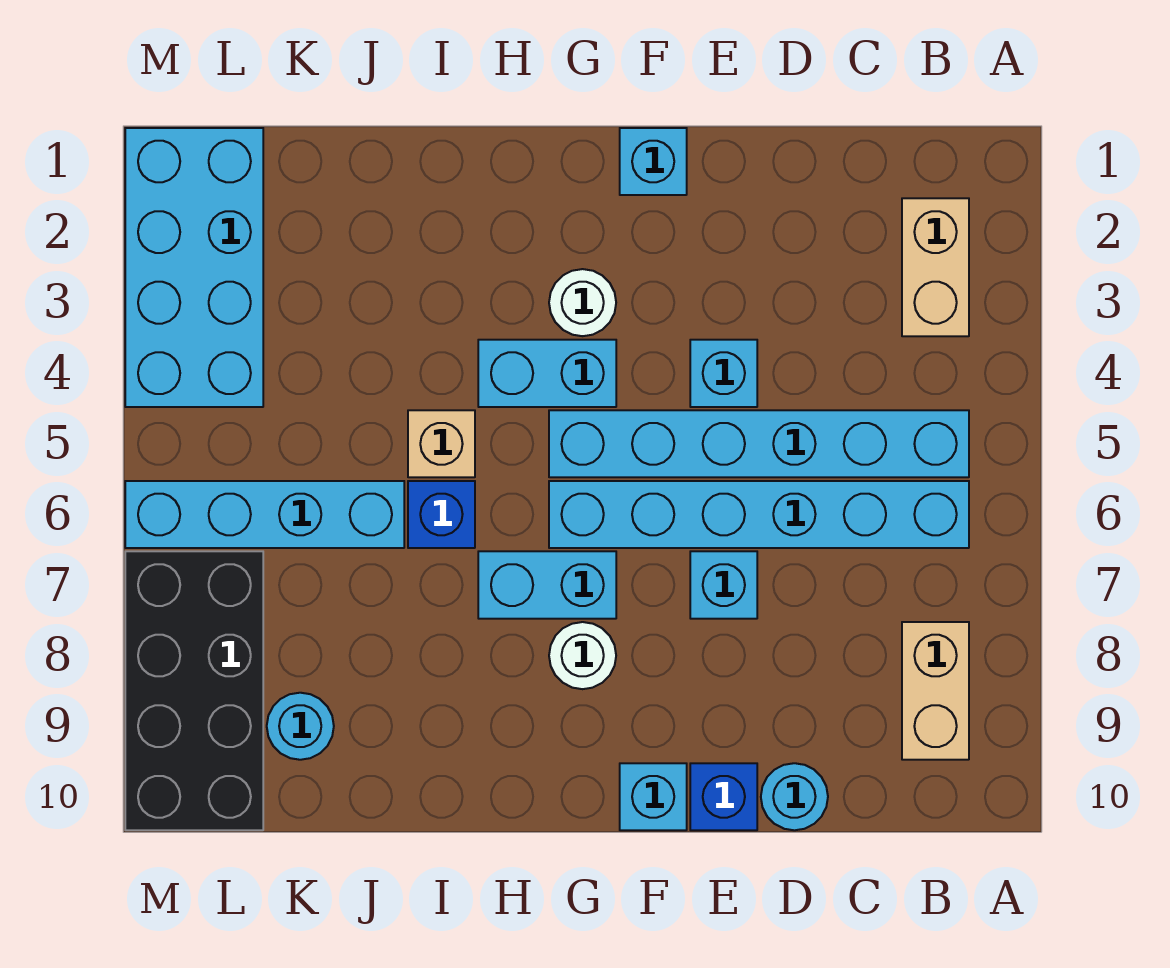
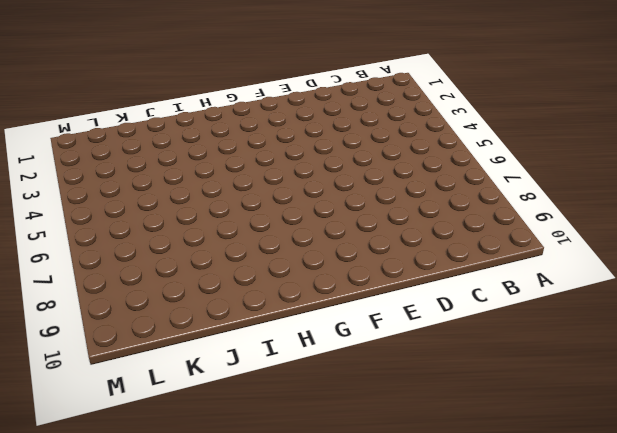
none -> tan brick B2:B3 level 1
none -> cyan brick B5:G5 level 1
none -> cyan brick B6:G6 level 1

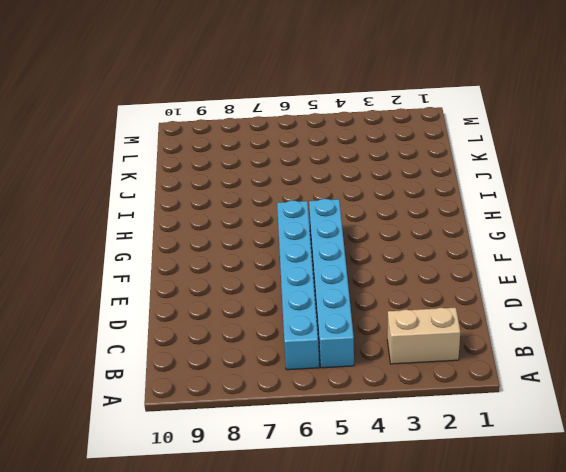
none -> tan brick B8:B9 level 1
none -> cyan round brick D10 level 1
none -> cyan brick E4 level 1

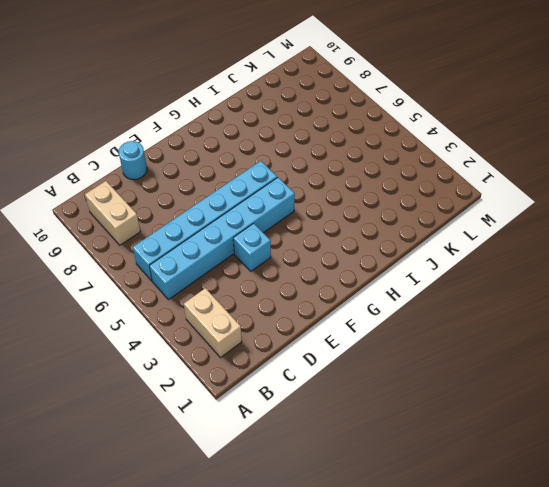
none -> cyan brick E7 level 1
none -> blue brick E10 level 1
none -> cyan brick F1 level 1

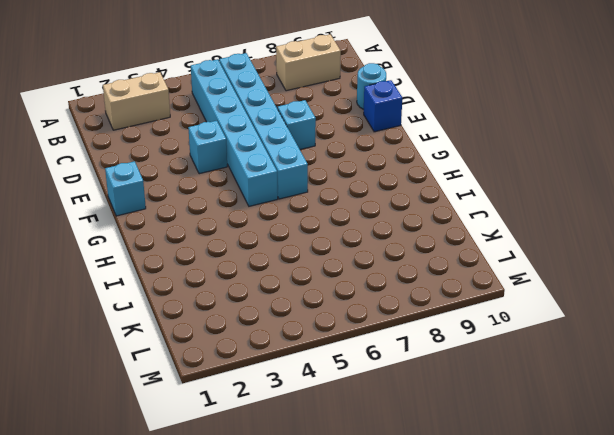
none -> cyan brick F10 level 1
none -> white round brick G3 level 1
none -> cyan brick G4:H4 level 1

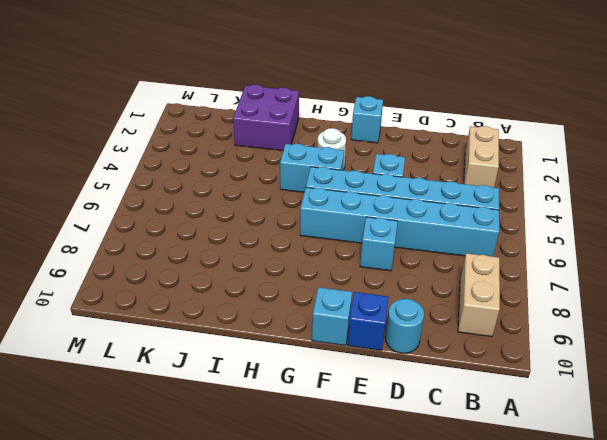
purple brick I1:J2 level 1 -> none
none -> cyan brick G7:H7 level 1
none -> white round brick G8 level 1
none -> tan brick I5 level 1

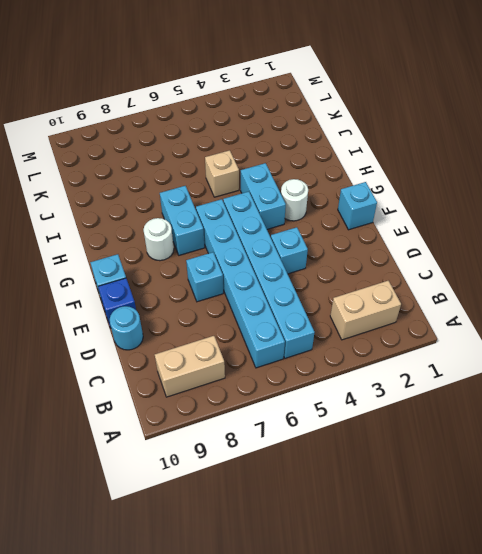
none -> blue brick I6 level 1
none -> cyan brick J6:M6 level 1
none -> cyan round brick K9 level 1

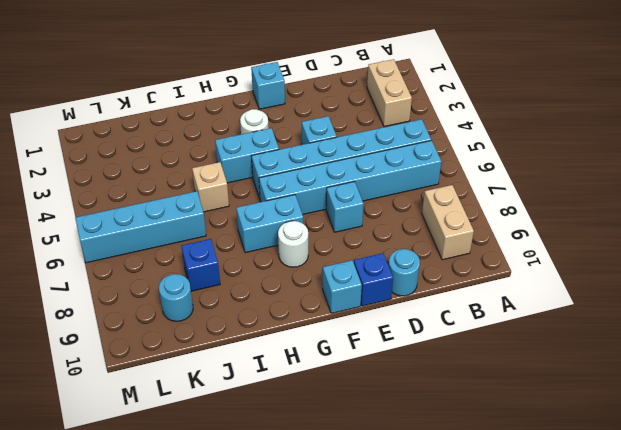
blue brick J8 level 1 -> blue brick I6 level 1
none -> cyan brick L1:M4 level 1
none -> black brick L7:M10 level 1

